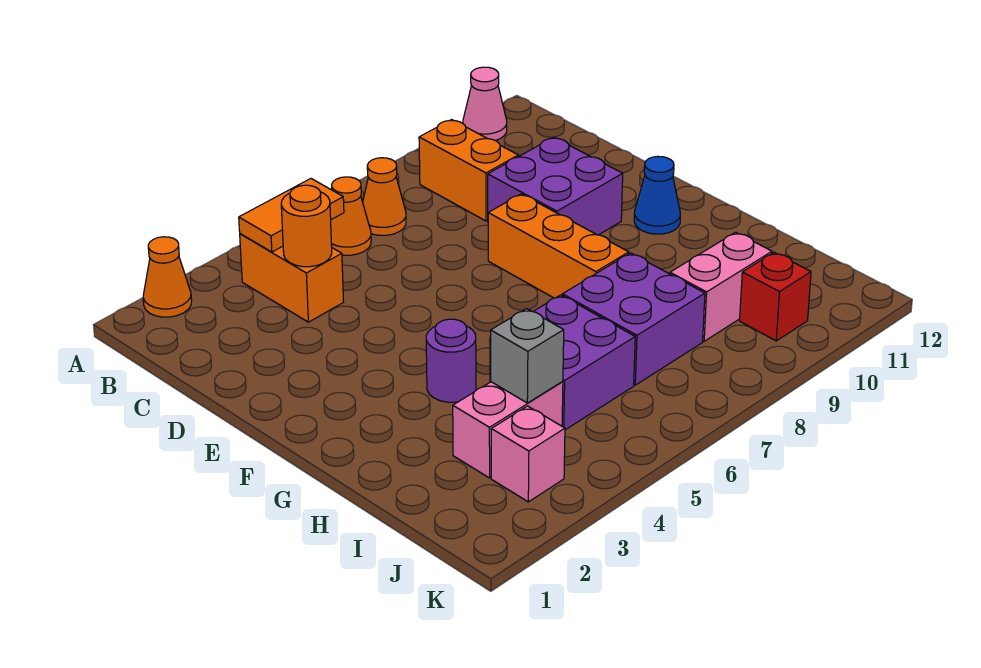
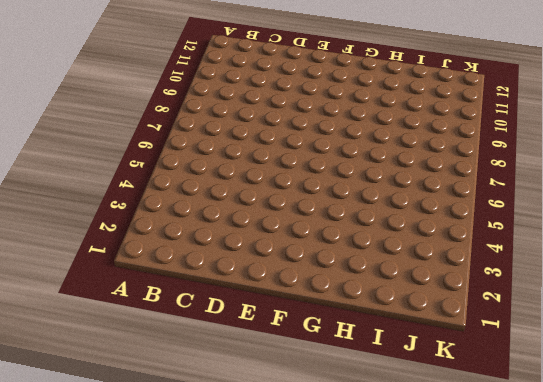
none -> orange cone A2 level 1
none -> pink cone A11 level 1
none -> orange brick B4:C4 level 1

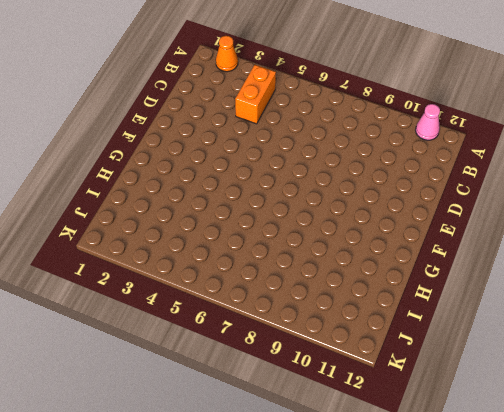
none -> orange cone B6 level 1
none -> orange cone B7 level 1
none -> orange brick B9:C9 level 1

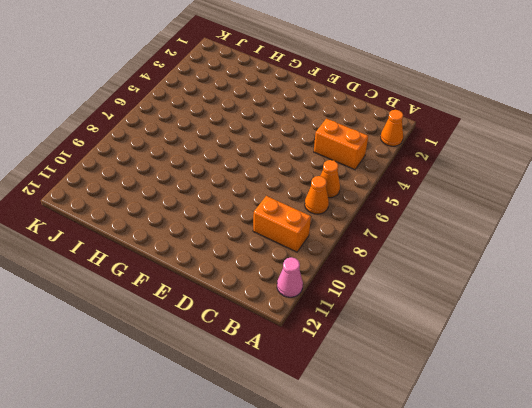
none -> purple brick D9:E10 level 1
none -> orange brick E8:G8 level 1
none -> blue cone F11 level 1

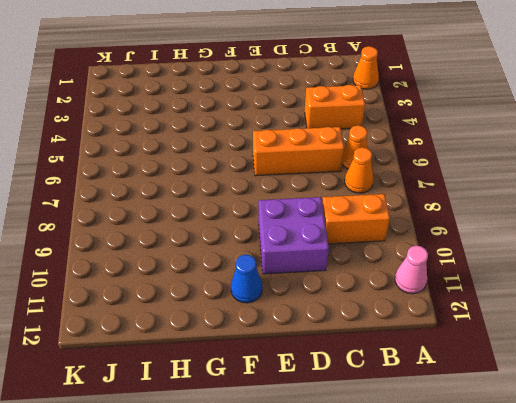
orange brick C6:E6 level 1 -> orange brick E8:G8 level 1
none -> purple round brick G4 level 1
none -> purple brick H5:I6 level 1
none -> purple brick H7:I8 level 1

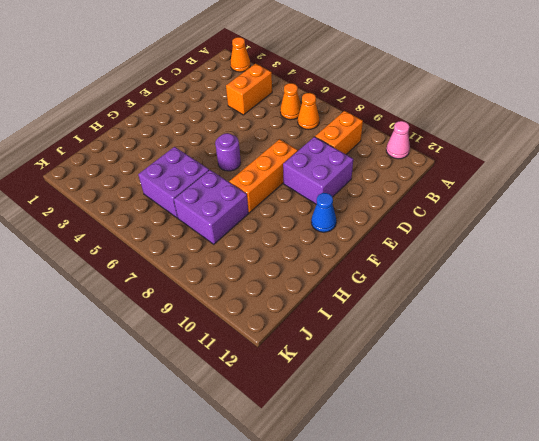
purple round brick F6 level 1 -> purple round brick G4 level 1
none -> pink brick I3:I4 level 1
none -> pink brick I9:I10 level 1
none -> pink brick J3 level 1

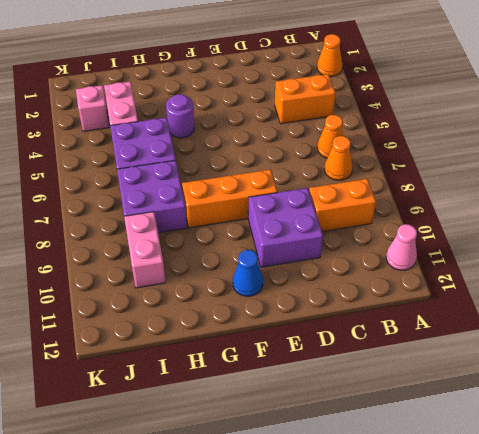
none -> red brick J10 level 1
none -> orange tile B4:B5 level 2
none -> orange round brick C4 level 2

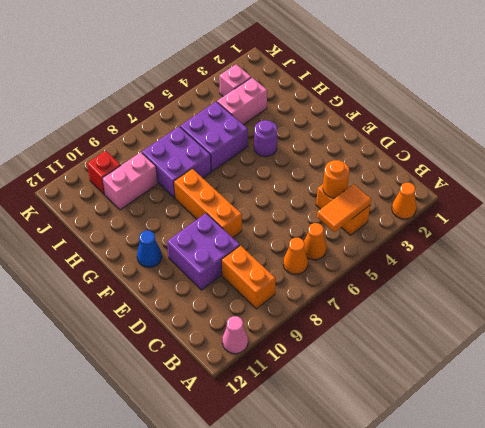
none -> grey brick I4 level 2

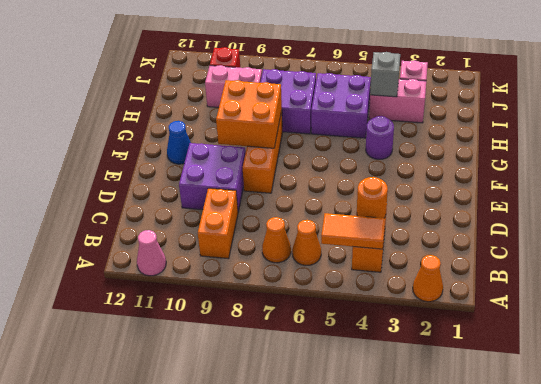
orange brick F8:G9 level 2 -> none

